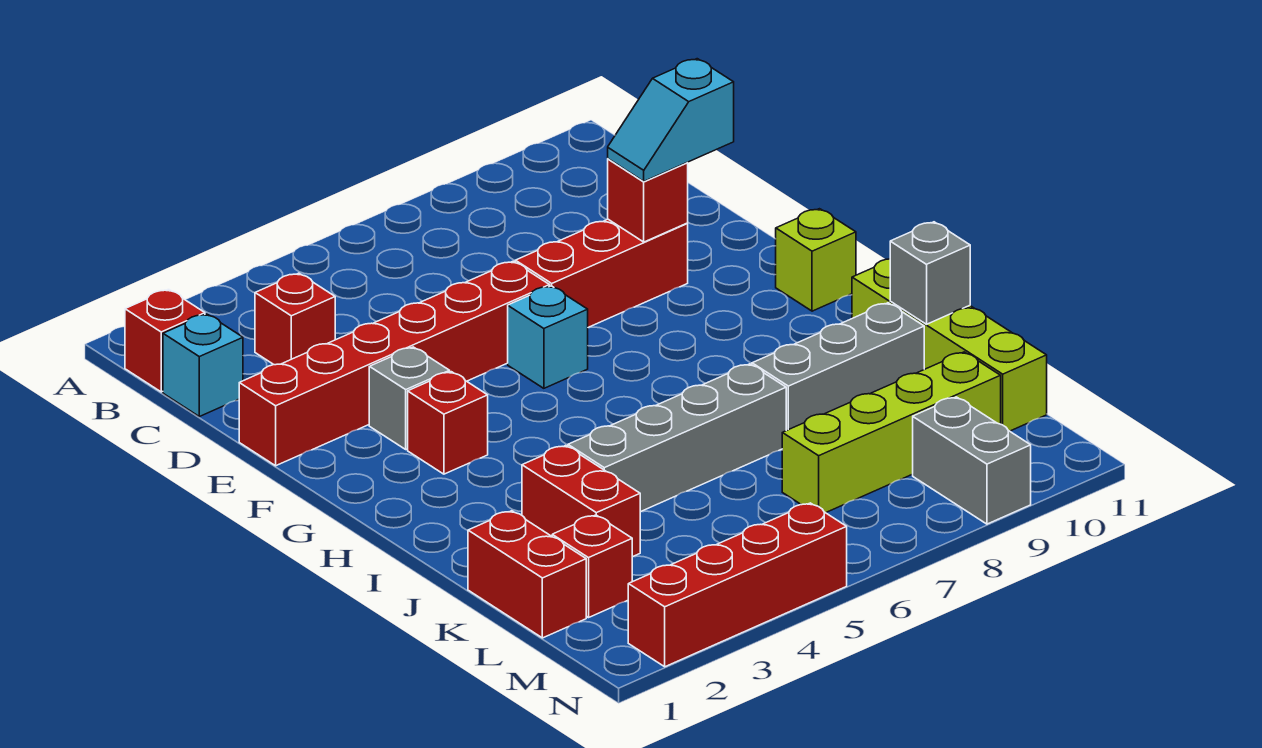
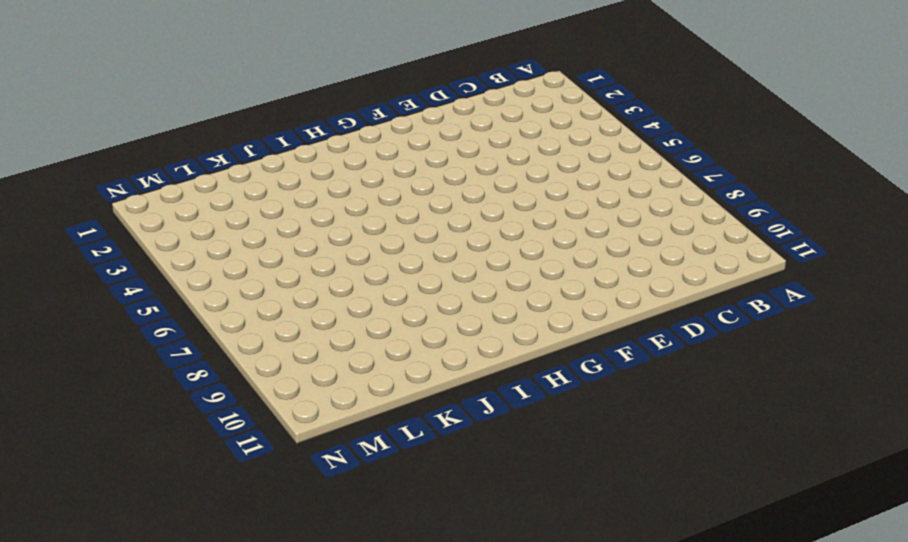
none -> red brick B1 level 1
none -> cyan brick C1 level 1
none -> red brick C3 level 1

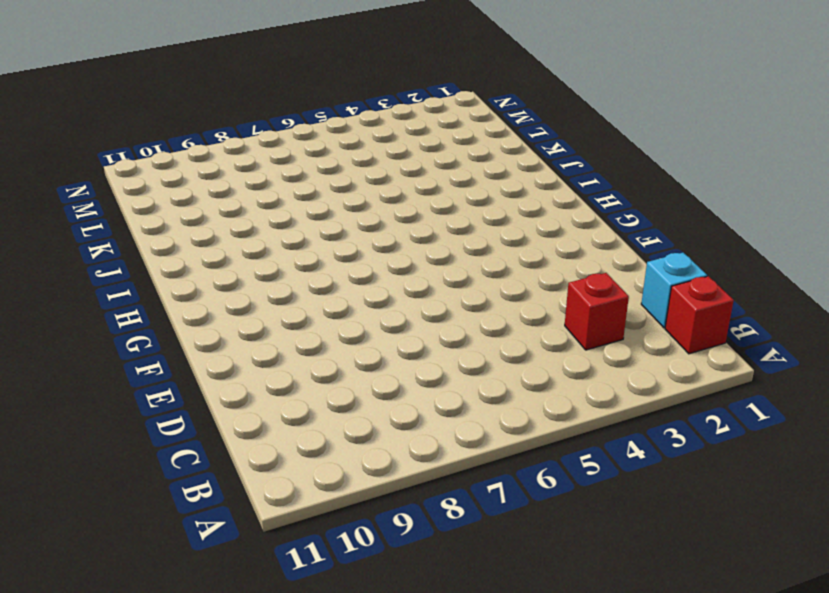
none -> red brick E1:E6 level 1
none -> red brick E7:E9 level 1
none -> grey brick F3 level 1

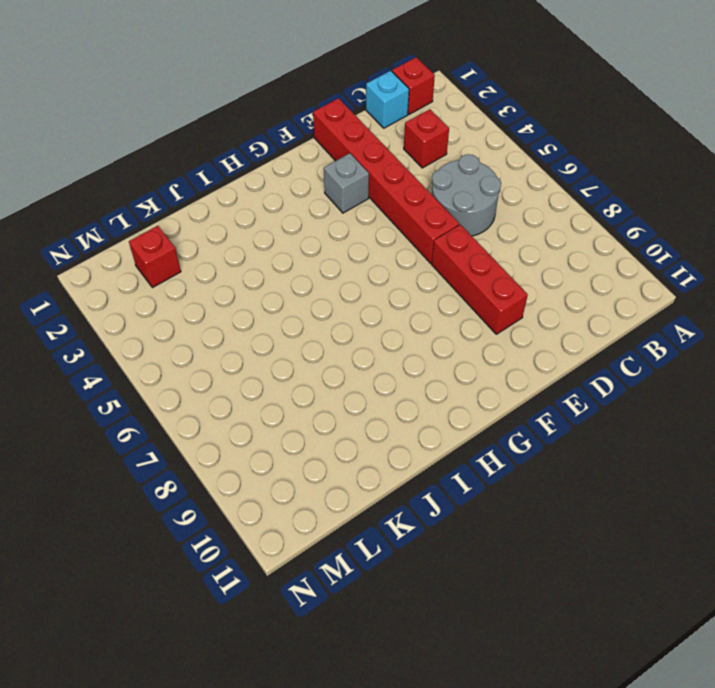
grey round brick C5:D6 level 1 -> none
none -> cyan brick F6 level 1
none -> red brick G3 level 1
none -> lime brick G11 level 1

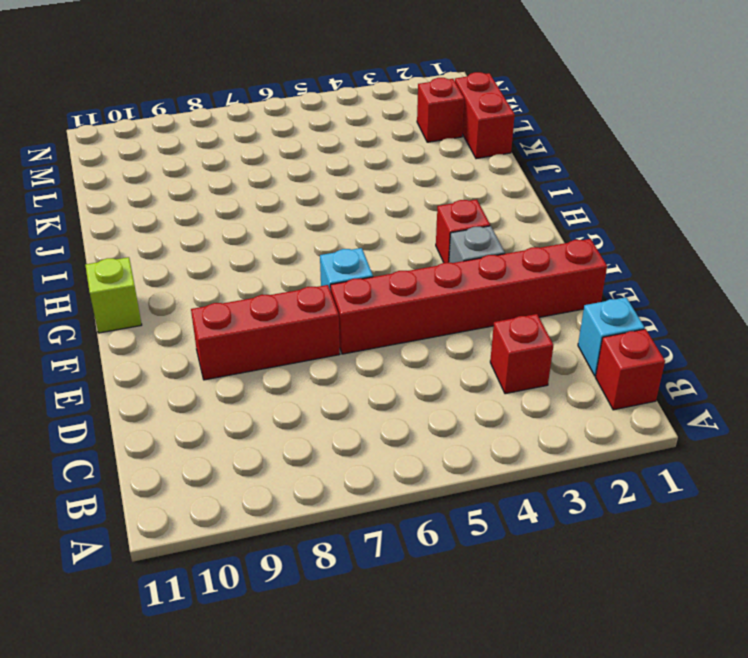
none -> lime brick I11:L11 level 1
none -> red brick J3:K3 level 1
none -> grey brick J4:J7 level 1

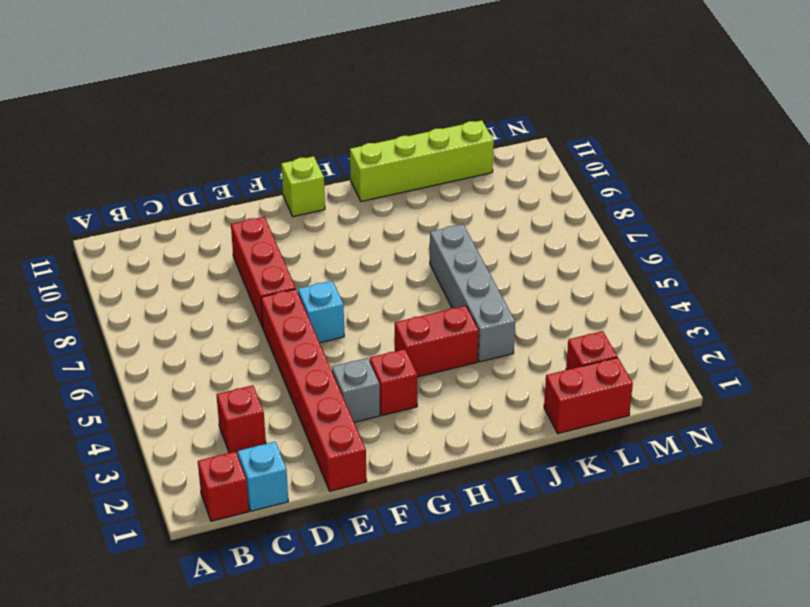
red brick H4:I4 level 1 -> red brick J3:K3 level 1
none -> grey brick J8:J10 level 1
none -> lime brick L7:L10 level 1
none -> grey brick M9:N9 level 1

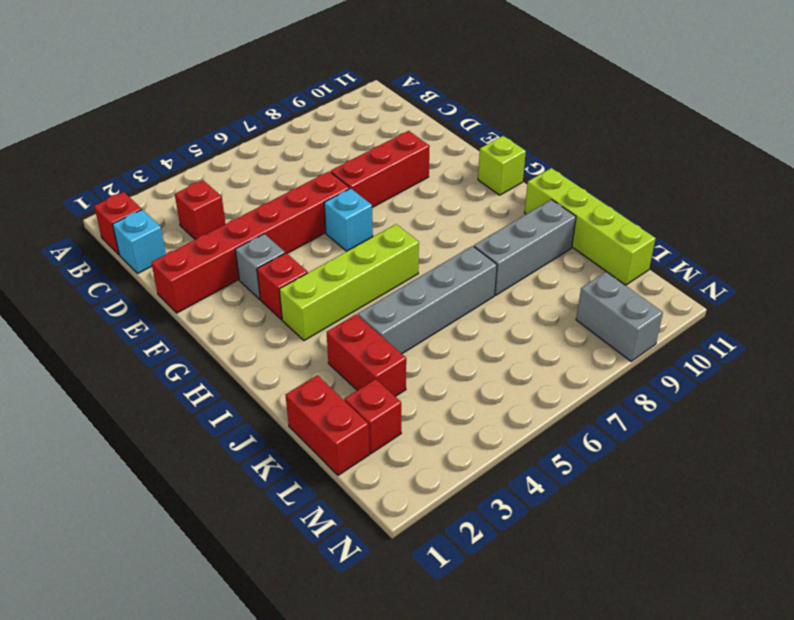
lime brick H3:H6 level 1 -> lime brick L7:L10 level 1
none -> red brick N2:N5 level 1
none -> red brick E9 level 2
none -> grey brick J11 level 2

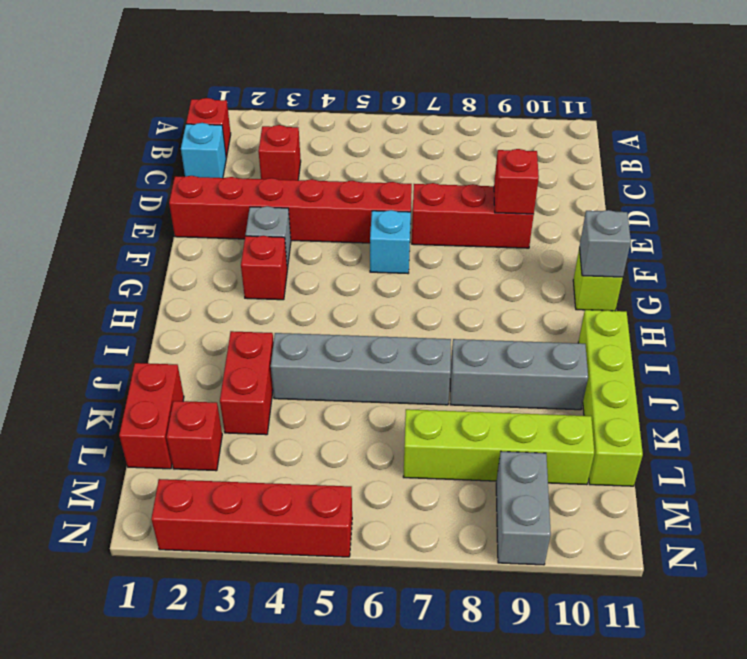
grey brick G11 level 2 -> grey brick J11 level 2
none -> cyan slope E9:E10 level 3 top 10

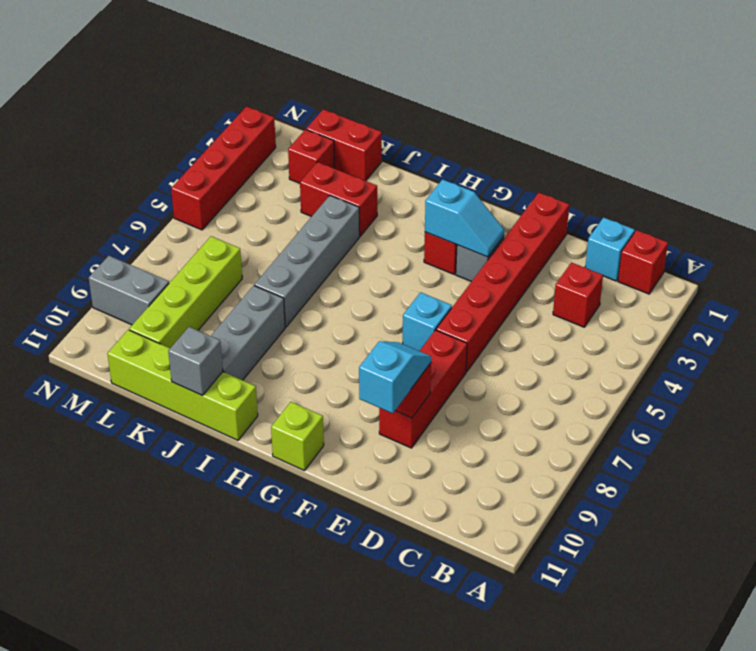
cyan slope F3:G3 level 2 top G -> none

